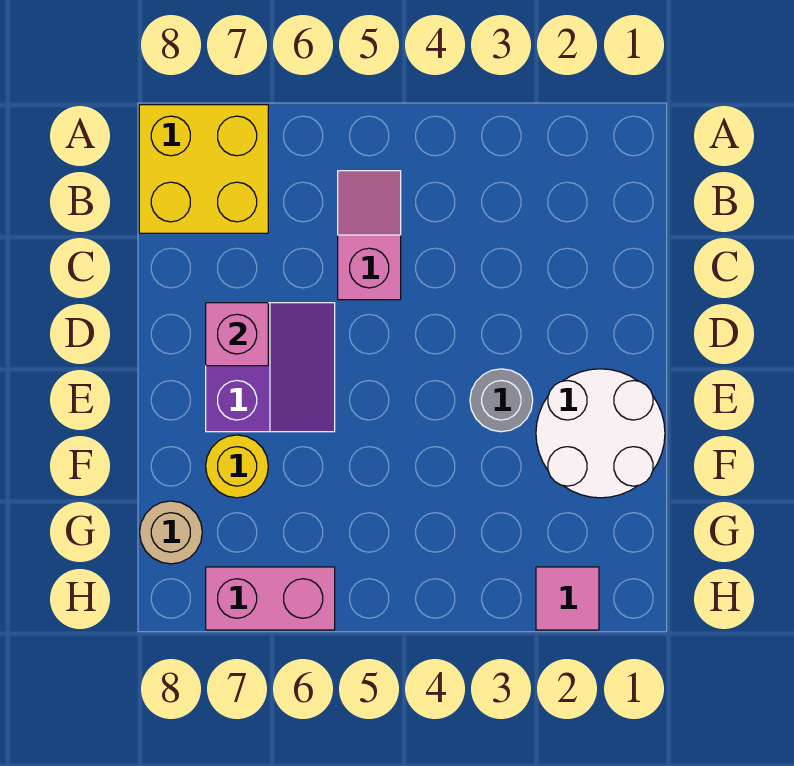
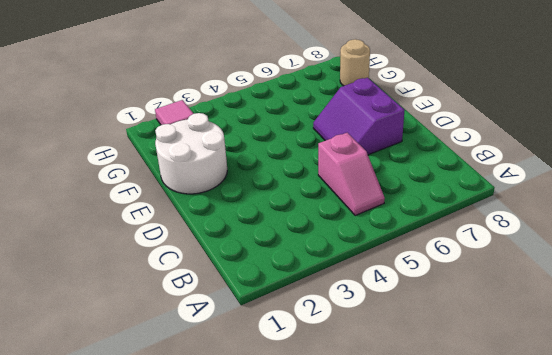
none -> yellow brick A7:B8 level 1
none -> grey round brick E3 level 1

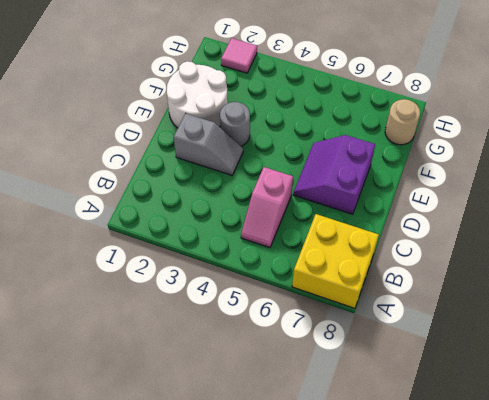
grey slope D2:D3 level 1 top 2 -> none
none -> yellow round brick F7 level 1
none -> pink brick H6:H7 level 1

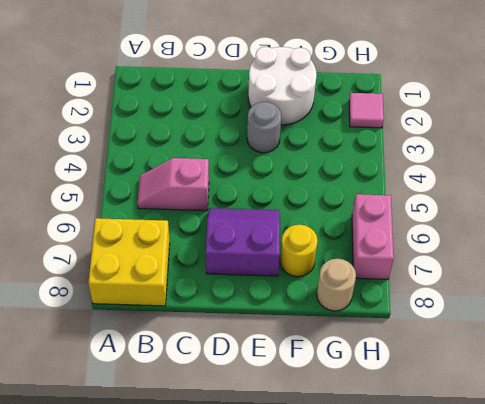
none -> pink brick D7 level 2

